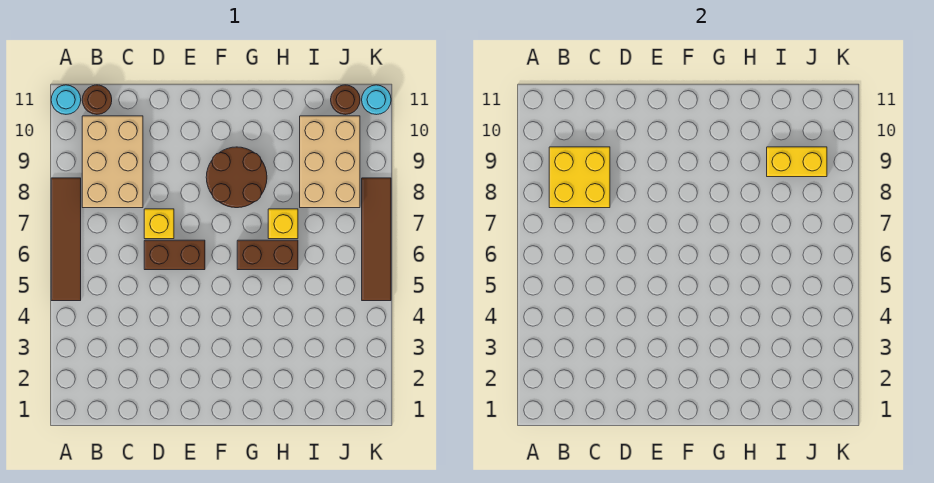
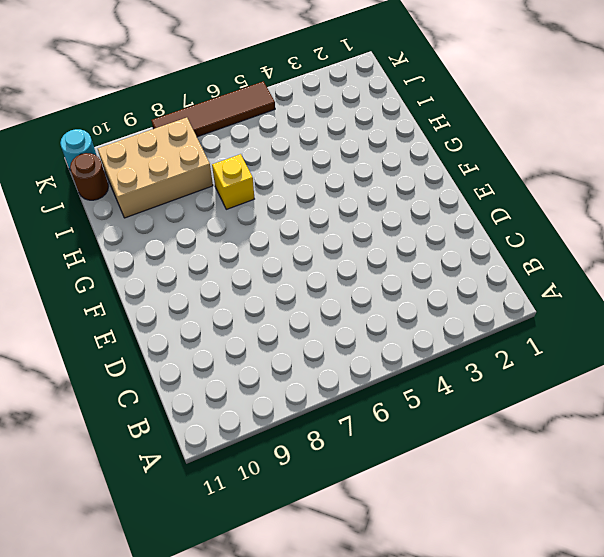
none -> brown tile A5:A8 level 1
none -> cyan round brick A11 level 1
none -> tan brick B8:C10 level 1

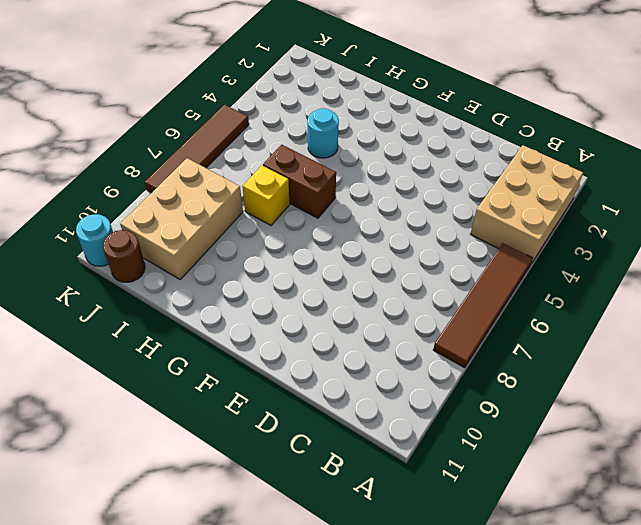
tan brick A2:B4 level 1 -> tan brick B8:C10 level 1
cyan round brick H4 level 1 -> cyan round brick A11 level 1
none -> brown round brick B11 level 1
none -> brown brick D6:E6 level 1
none -> yellow brick D7 level 1

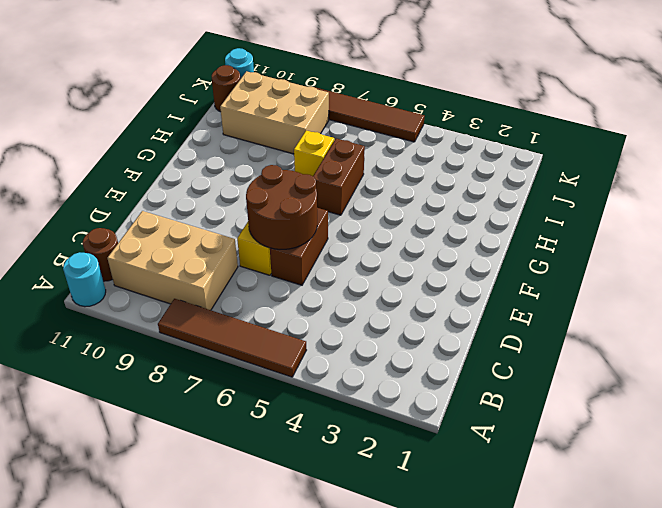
brown round brick D6:E7 level 2 -> brown round brick F8:G9 level 1
none -> yellow brick B8:C9 level 2
none -> yellow brick I9:J9 level 2

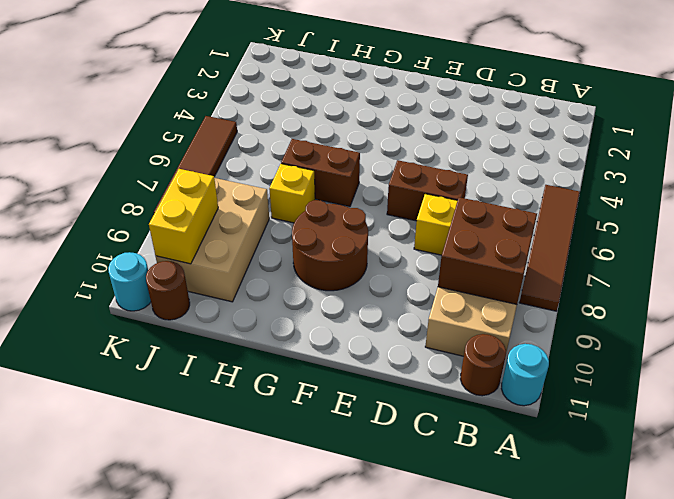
brown brick B8:C9 level 2 -> yellow brick B8:C9 level 2
yellow brick J9:J10 level 2 -> yellow brick I9:J9 level 2

